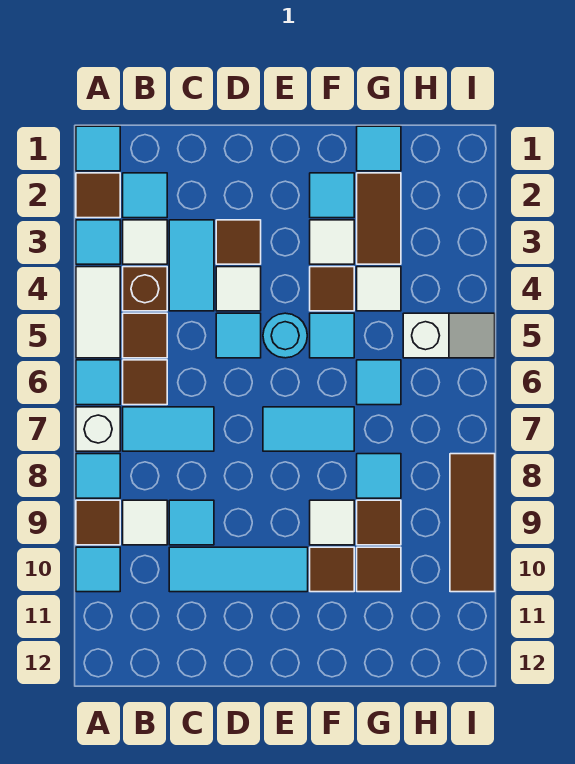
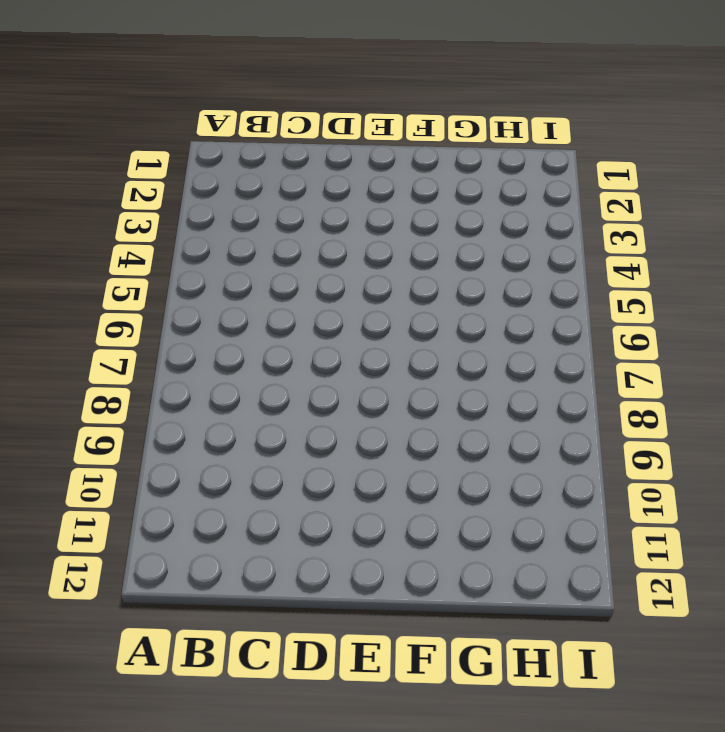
none -> cyan tile A1 level 1
none -> brown tile A2 level 1
none -> cyan tile A3 level 1
none -> white tile A4:A5 level 1

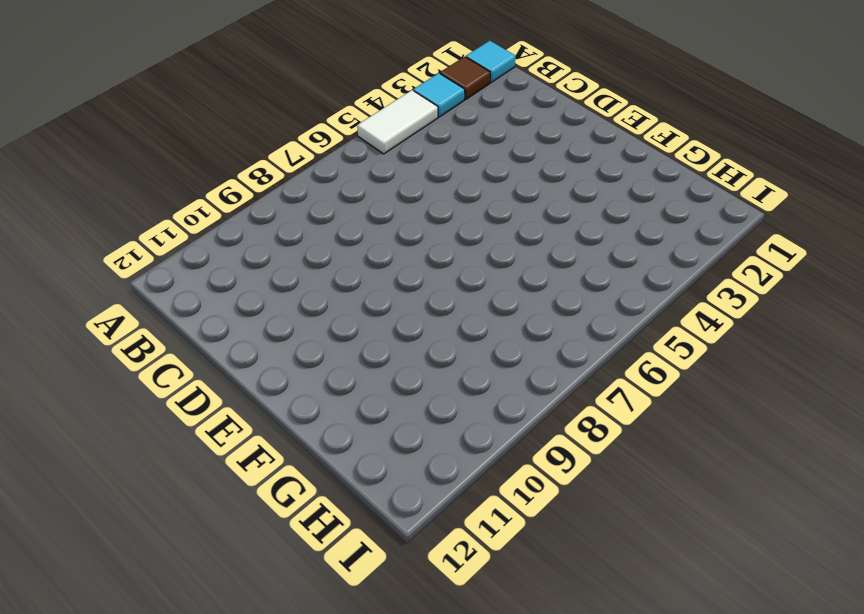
none -> cyan tile A6 level 1
none -> white brick A7 level 1
none -> cyan tile A8 level 1
none -> brown tile A9 level 1

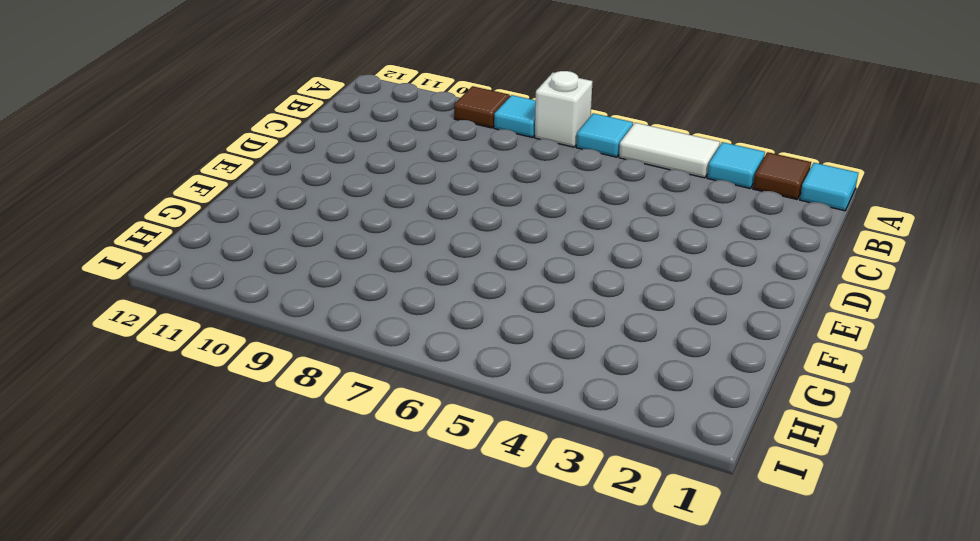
none -> cyan tile A10 level 1
none -> cyan tile B2 level 1
none -> white tile B3 level 1
none -> brown brick B4 level 1

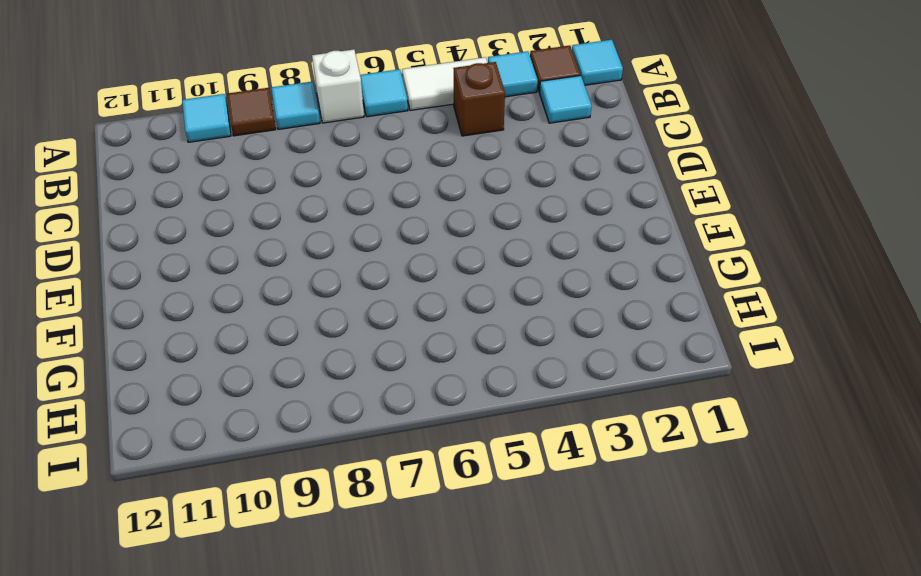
none -> white tile B3 level 1
none -> brown tile B5 level 1
none -> brown tile B6 level 1
none -> cyan tile B7:C7 level 1

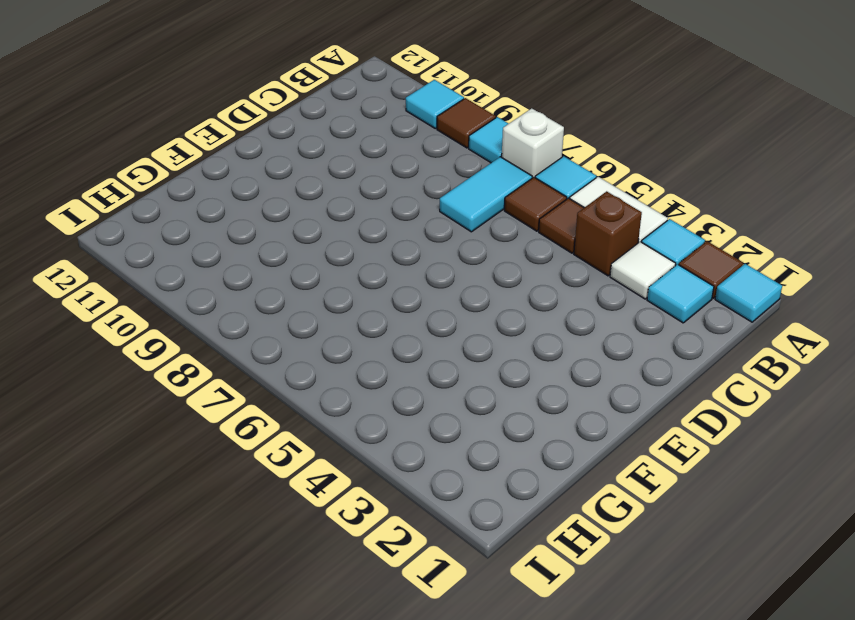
none -> white tile B9 level 1
none -> cyan tile C3:C4 level 1
none -> cyan tile C9 level 1
none -> cyan tile C10:E10 level 1

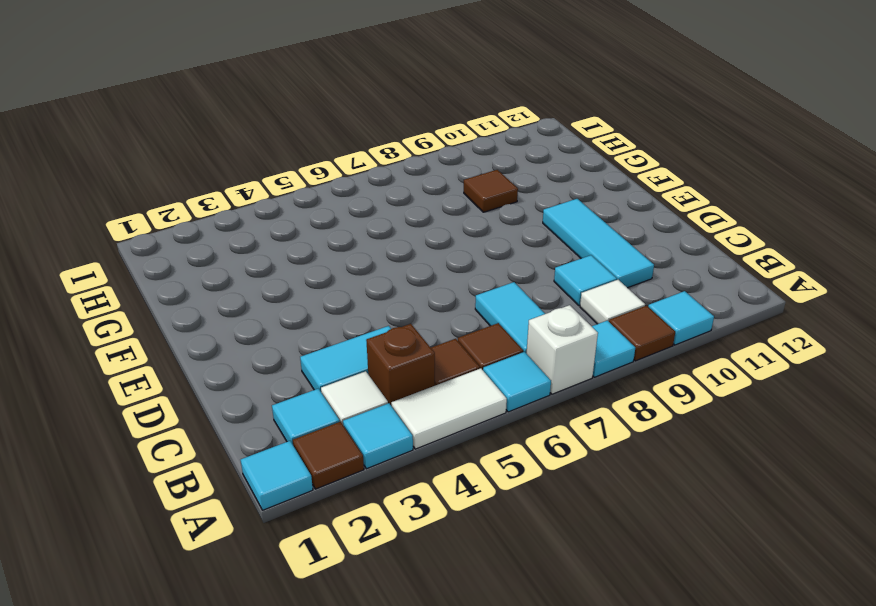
none -> brown tile D3 level 1
none -> white tile D4 level 1
none -> cyan tile D5 level 1
none -> cyan round brick E5 level 1

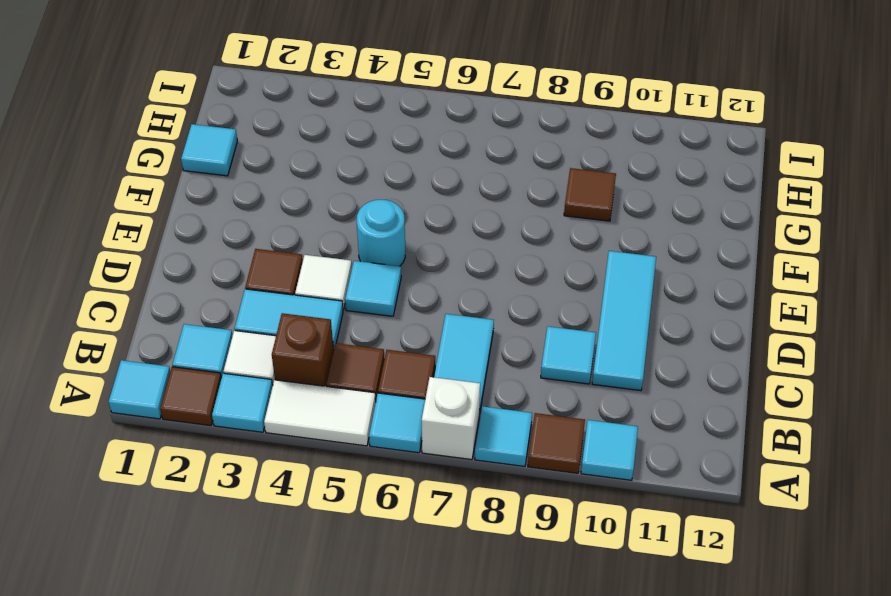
none -> white tile B9 level 1
none -> cyan tile E7:F7 level 1
none -> cyan tile F2 level 1
none -> white tile F3 level 1

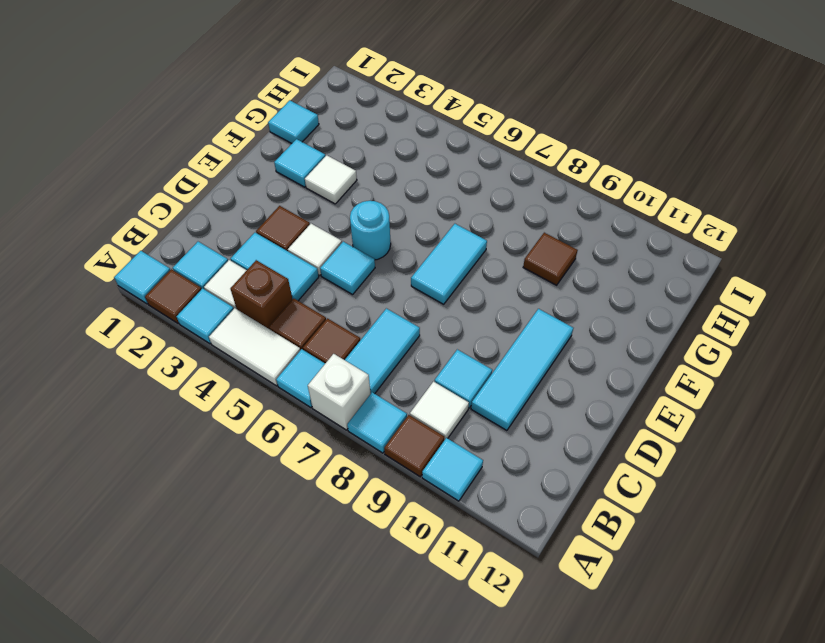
none -> brown tile F4 level 1
none -> cyan tile F5 level 1
none -> white tile F9 level 1
none -> brown tile F10 level 1

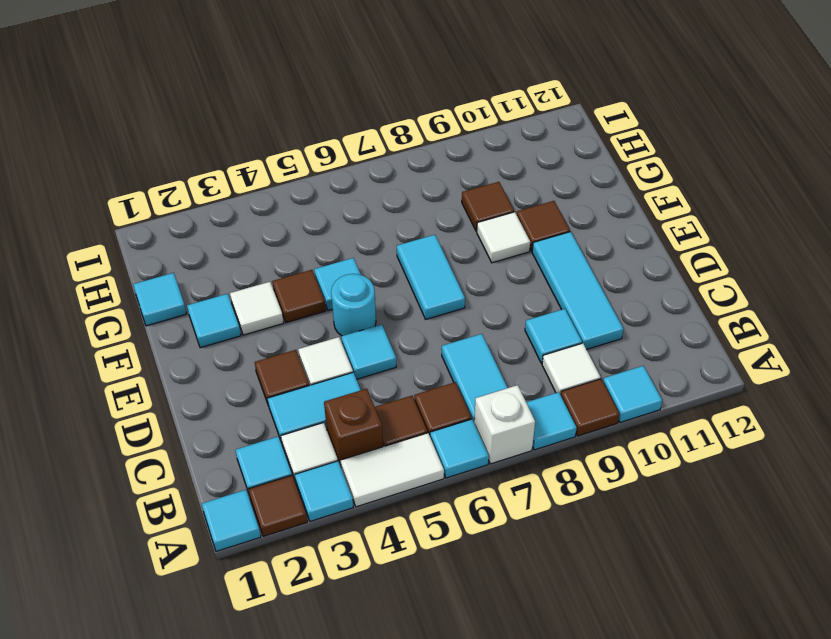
none -> brown tile G2:G3 level 1
none -> white tile G4 level 1
none -> cyan tile G6 level 1
none -> cyan tile G8 level 1

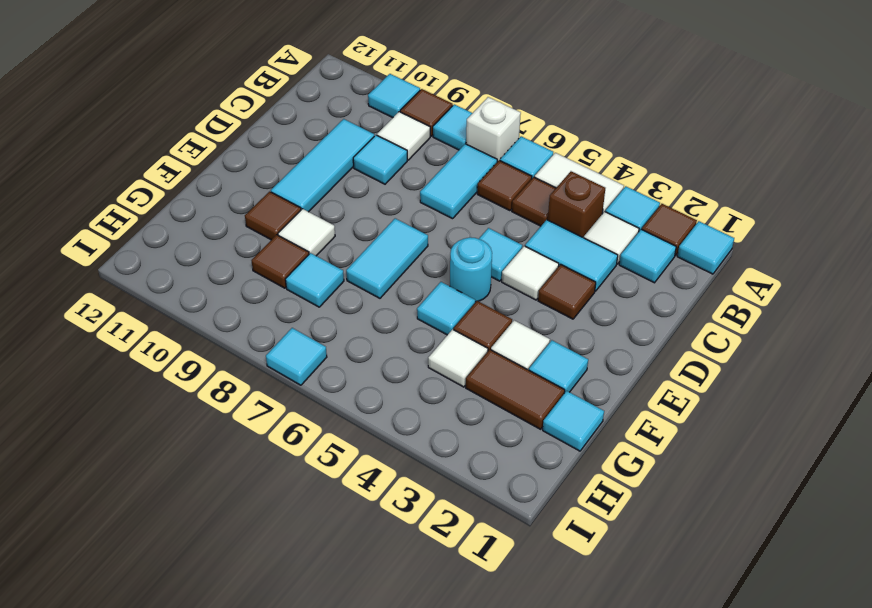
cyan tile I7 level 1 -> cyan tile G6 level 1
none -> brown tile G10 level 1
none -> white slope H5:I5 level 1 top H
none -> brown tile I8:I10 level 1

